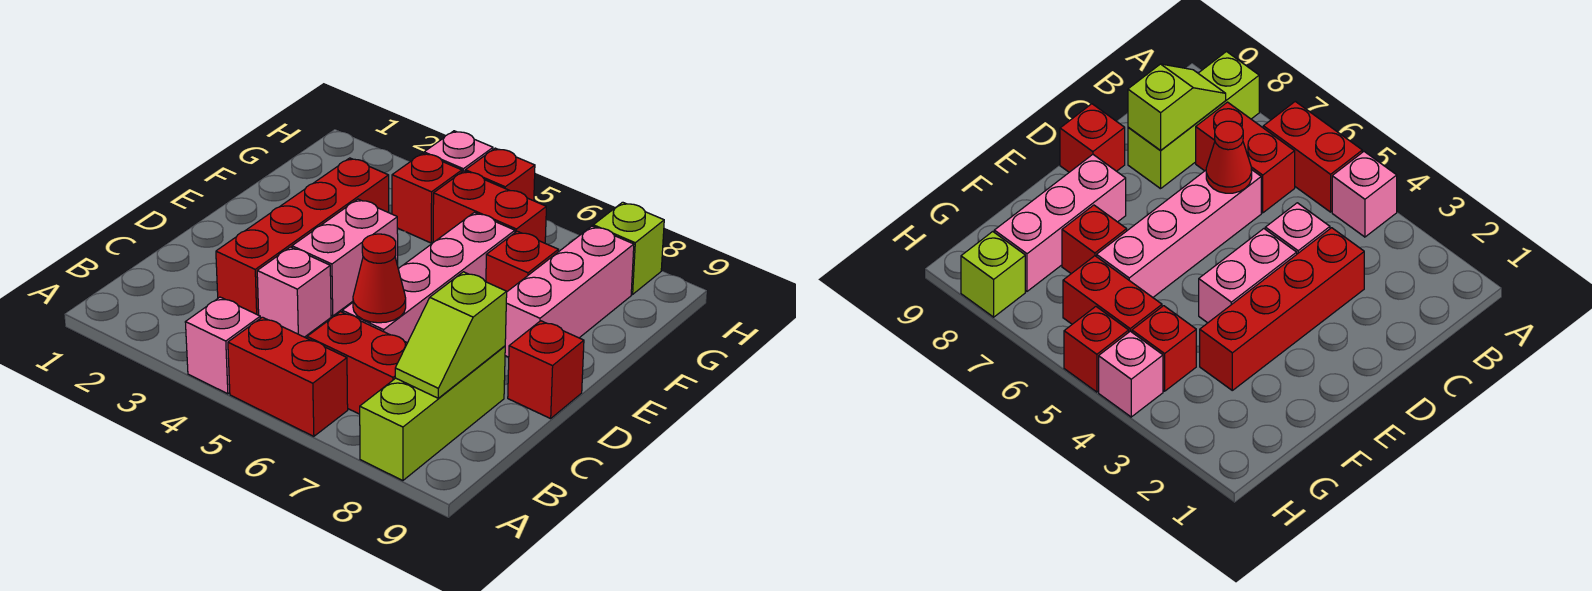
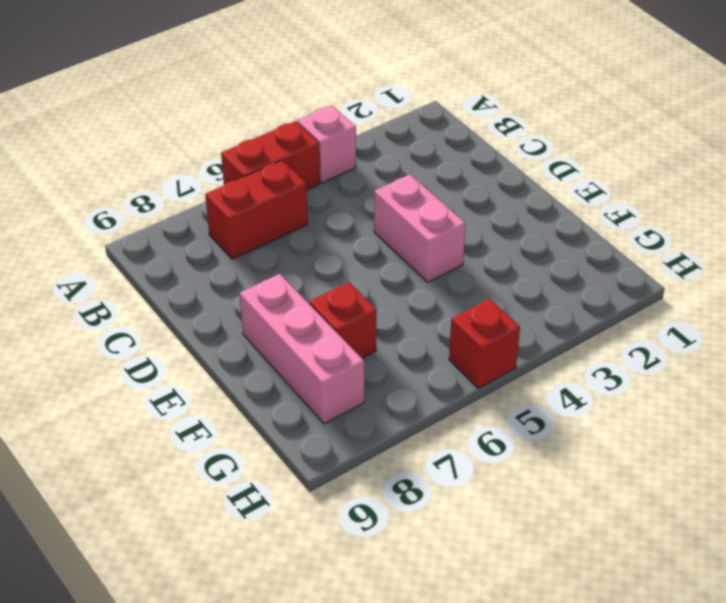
none -> lime brick A8:C8 level 1
none -> red brick C3:F3 level 1
none -> pink brick C4 level 1

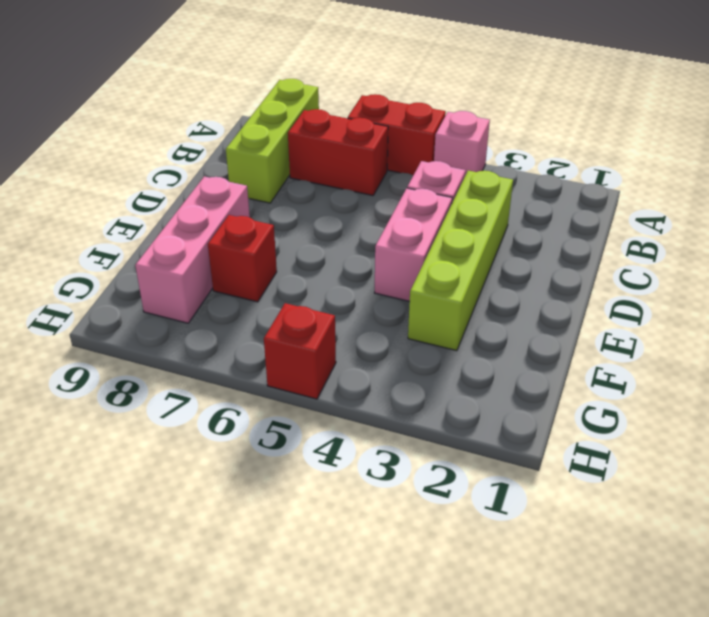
lime brick C3:F3 level 1 -> red brick C3:F3 level 1
none -> pink brick C6:F6 level 1
none -> red brick D9 level 1
none -> red brick G4 level 1

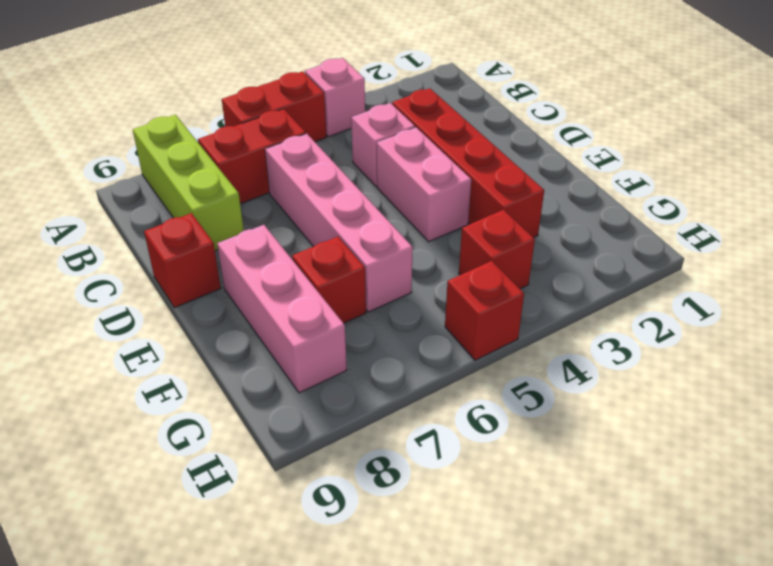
none -> red brick G5:G6 level 1
none -> pink brick H4 level 1
none -> lime brick H8 level 1

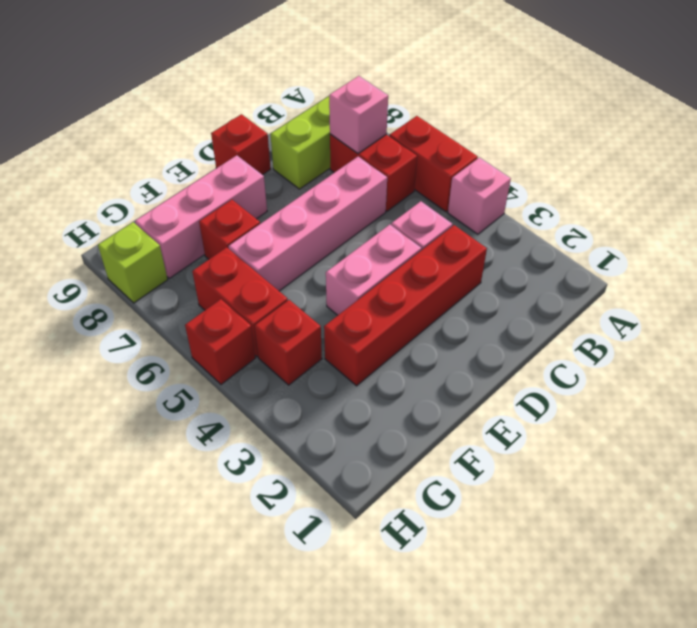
pink brick B7 level 2 -> pink brick H4 level 1
none -> lime slope B8:C8 level 2 top C
none -> red cone C6 level 2

